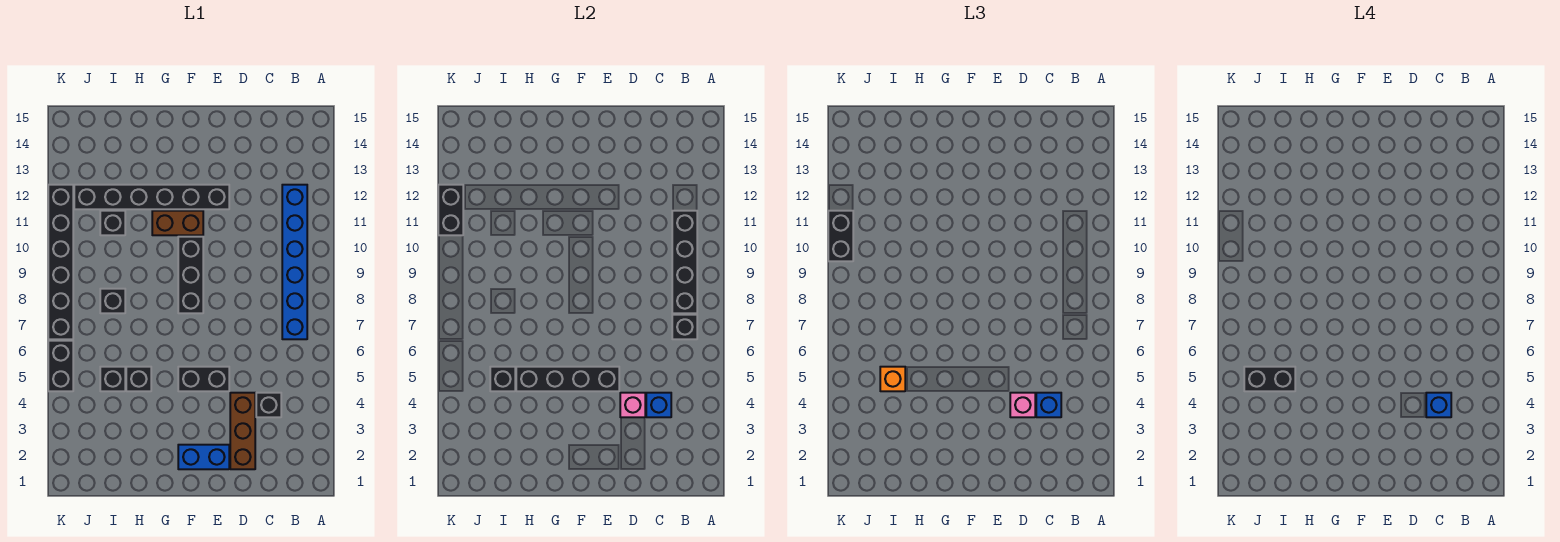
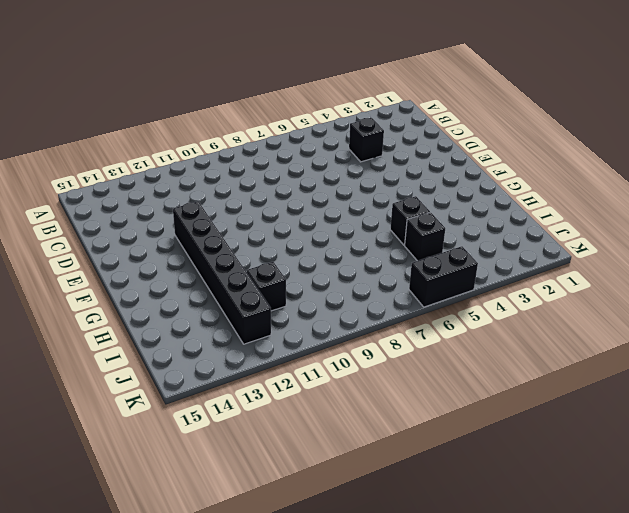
none -> blue brick B7:B12 level 1
none -> brown brick D2:D4 level 1
none -> blue brick E2:F2 level 1

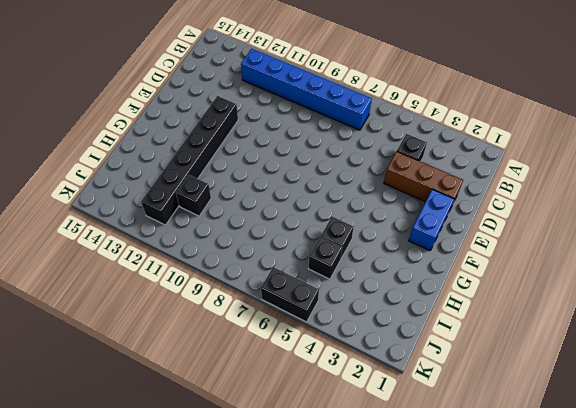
none -> black brick E5:F5 level 1
none -> black brick F8:F10 level 1
none -> brown brick F11:G11 level 1

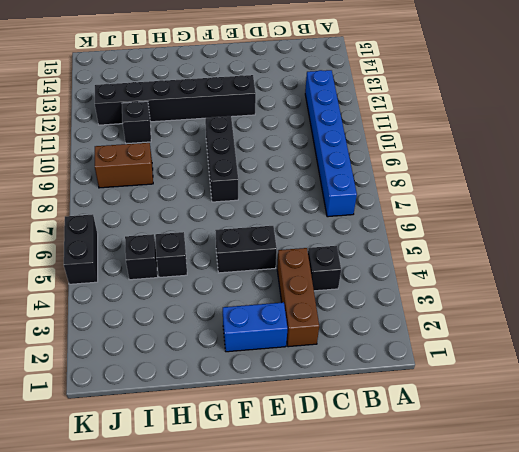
brown brick I9:J9 level 1 -> brown brick F11:G11 level 1
none -> black brick I8 level 1
none -> black brick K7:K12 level 1
none -> black brick B7 level 2

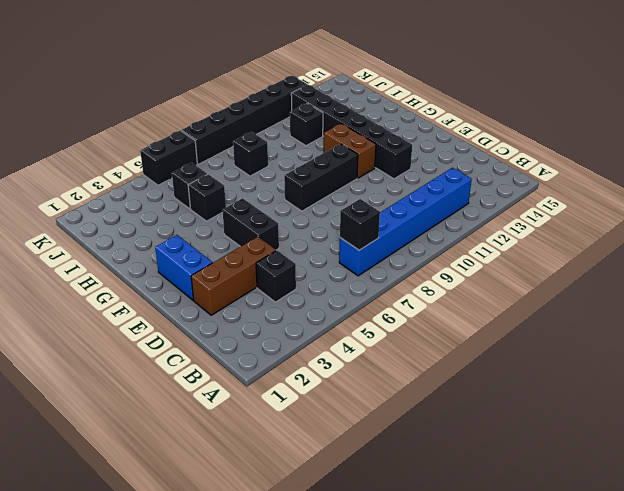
none -> black brick B8:B11 level 2
none -> blue brick C4 level 2
none -> pink brick D4 level 2

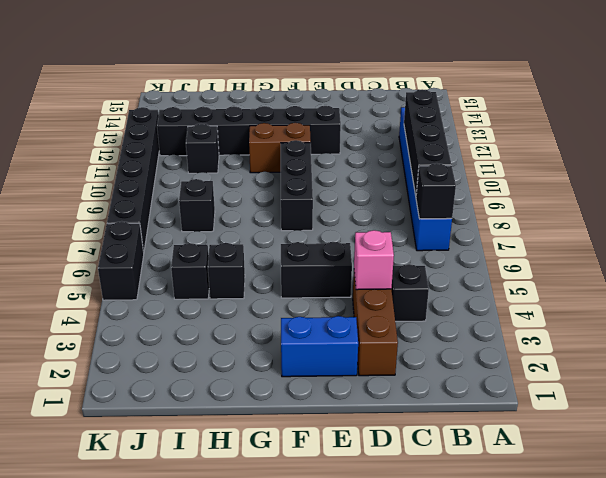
none -> blue brick C4 level 2
none -> black brick E5:H5 level 2
none -> black brick I5 level 2

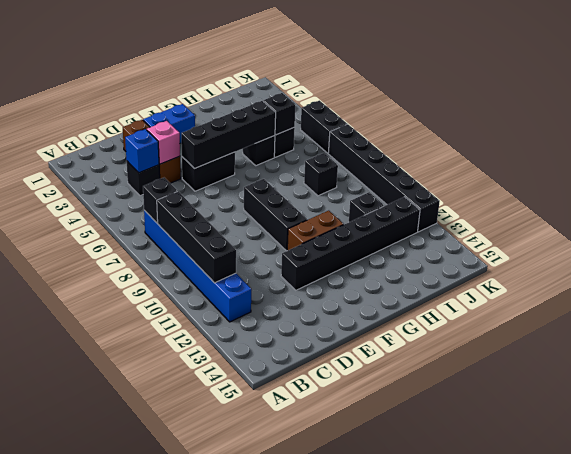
none -> black brick K11:K12 level 2
none -> blue brick C4 level 3
none -> pink brick D4 level 3

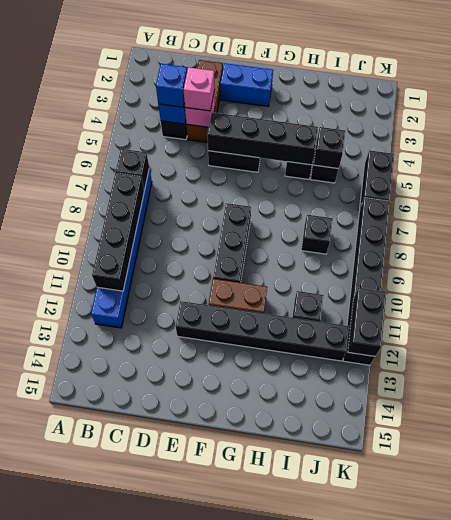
none -> orange brick I5 level 3
none -> black brick K10:K11 level 3
none -> blue brick C4 level 4

